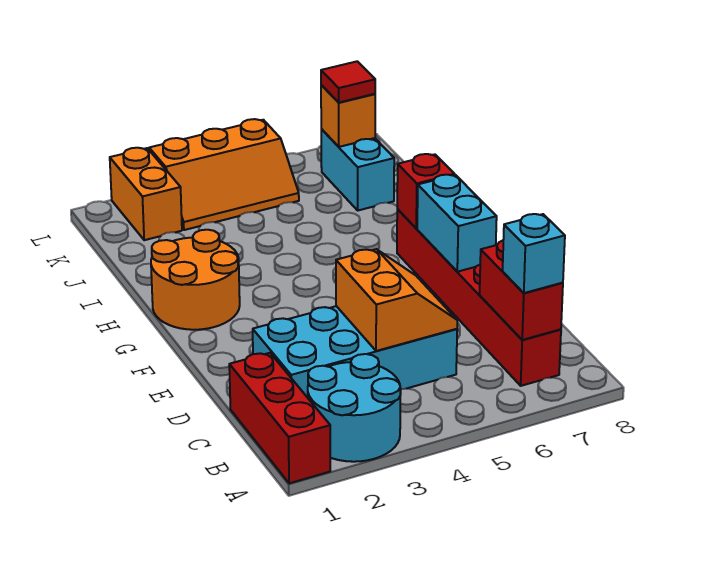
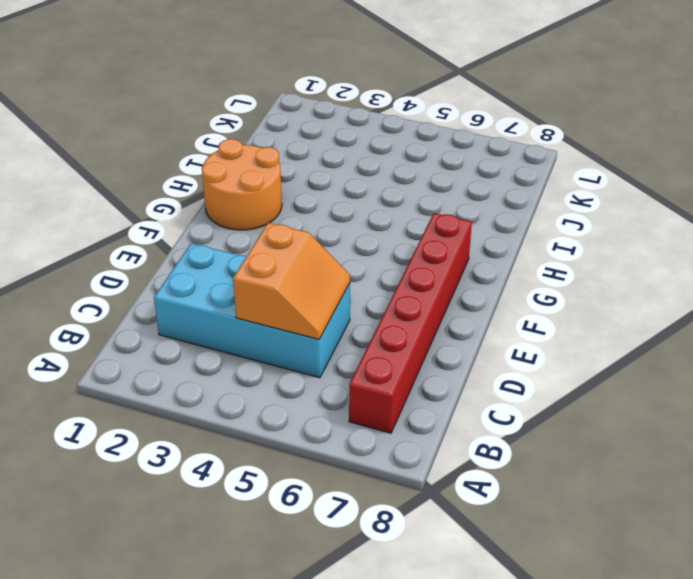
none -> red brick A1:C1 level 1
none -> cyan round brick A2:B3 level 1
none -> cyan brick J7:K7 level 1

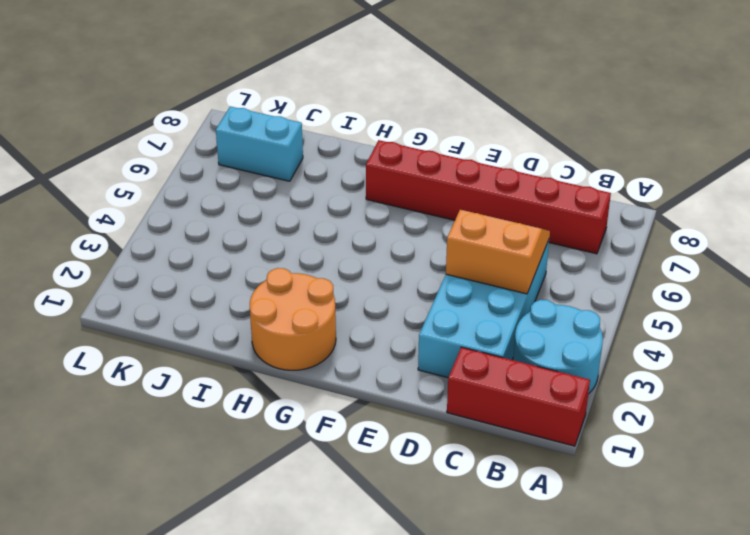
none -> orange brick K2:L2 level 1
none -> orange slope K3:L5 level 1 top L
none -> red brick B7:C7 level 2

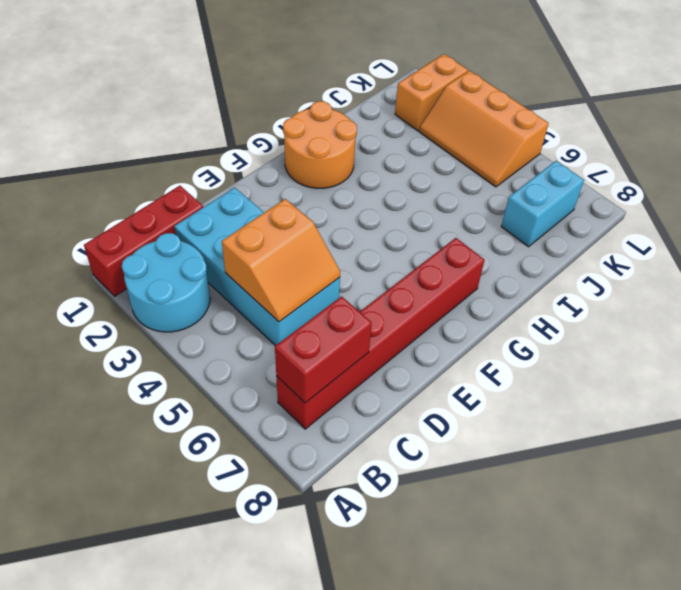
none -> cyan brick E7:F7 level 2
none -> red brick G7 level 2
none -> orange brick K7 level 2

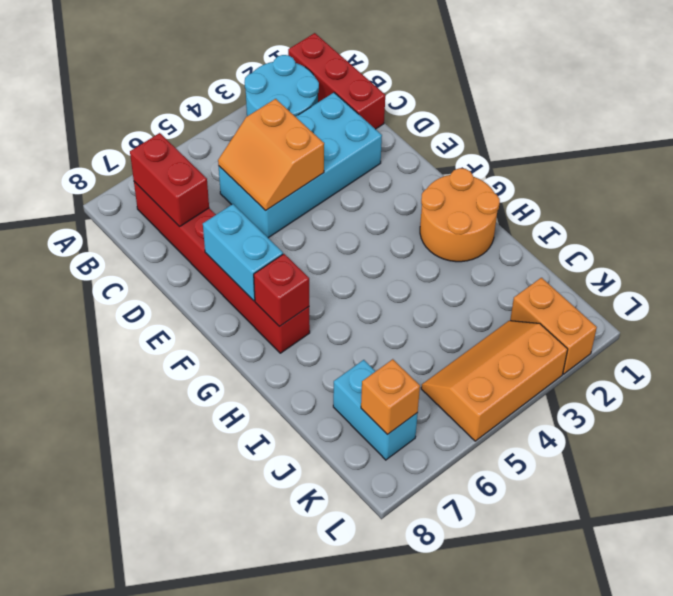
none -> cyan brick B7 level 3
none -> red tile K7 level 3

